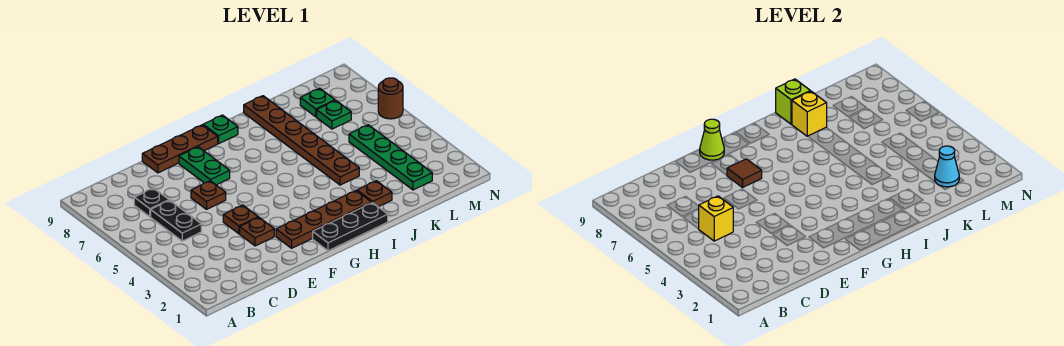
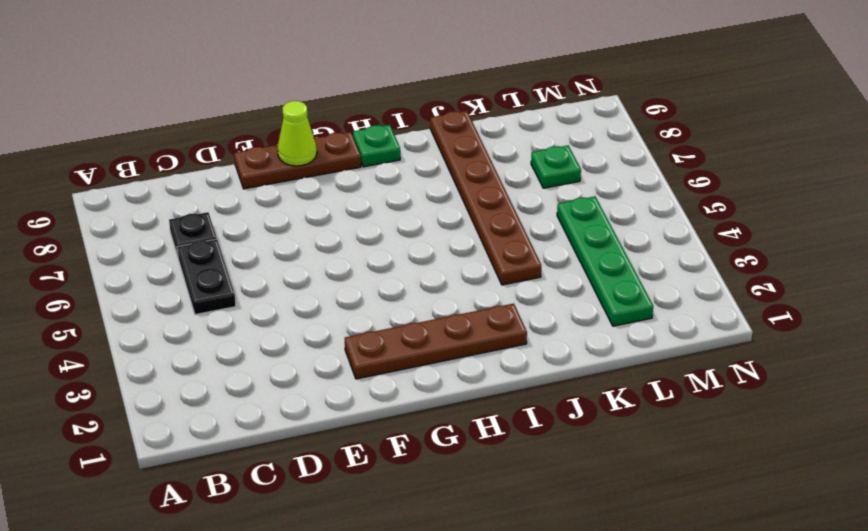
none -> brown plate E3 level 1
none -> brown plate E4 level 1
none -> brown plate E6 level 1

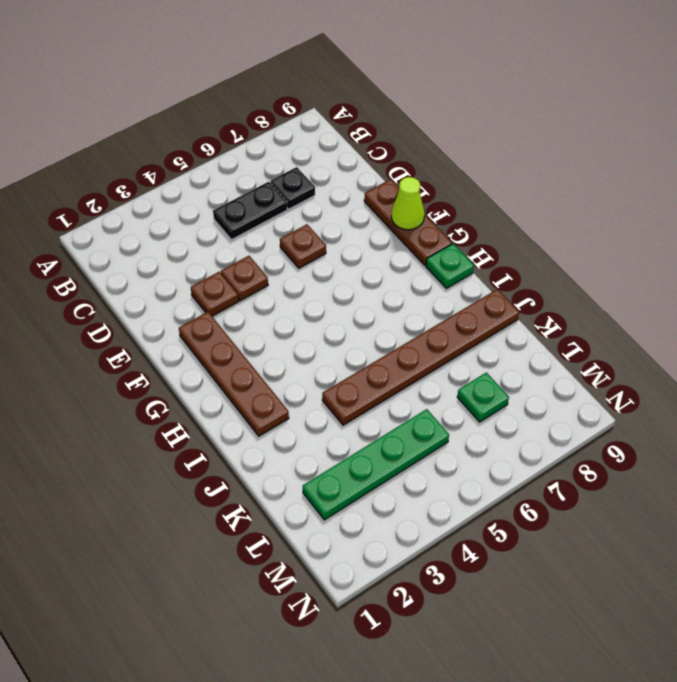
none -> green plate F7:F8 level 1
none -> black plate G1:I1 level 1
none -> brown plate J2 level 1

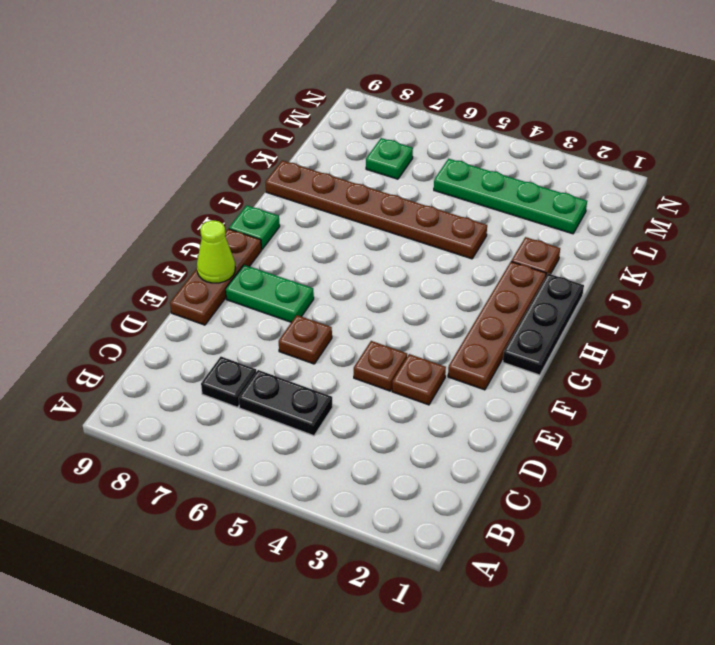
none -> green plate L8 level 1
none -> brown round brick N6 level 1
none -> yellow brick C5 level 2

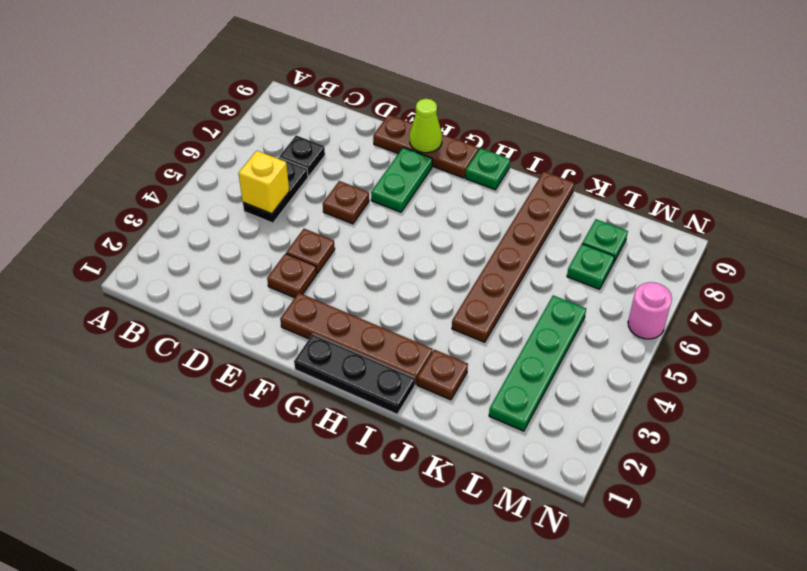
pink round brick N6 level 1 -> brown round brick N6 level 1
none -> brown tile F7 level 2
none -> yellow brick J8 level 2
none -> lime brick J9 level 2

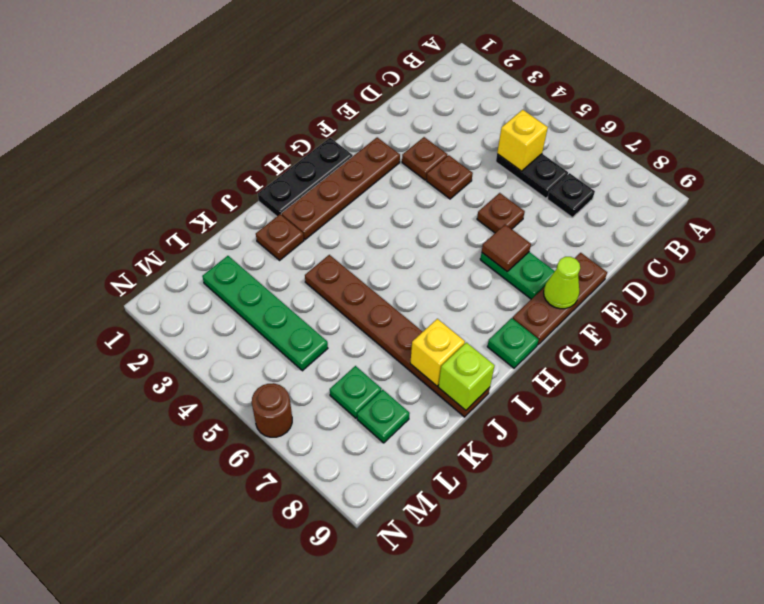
none -> cyan cone L2 level 2

